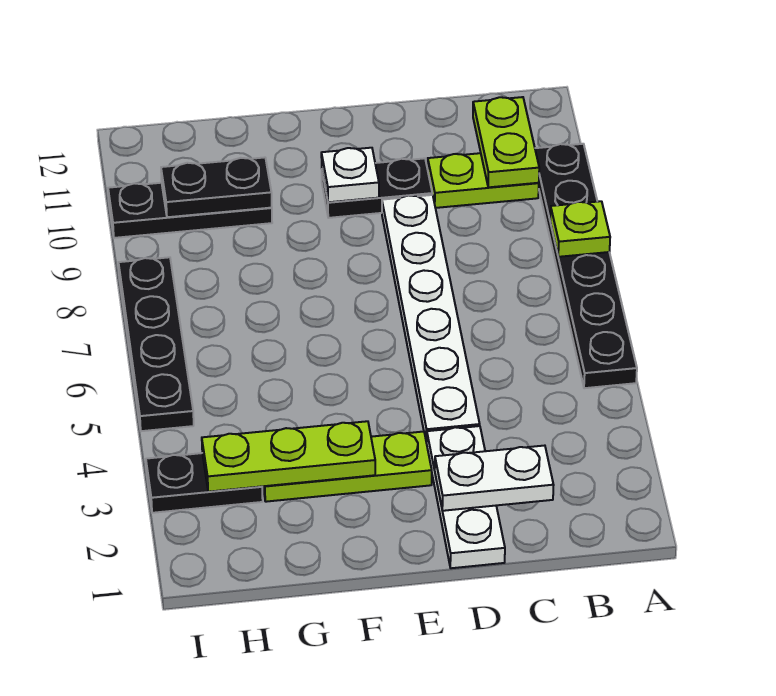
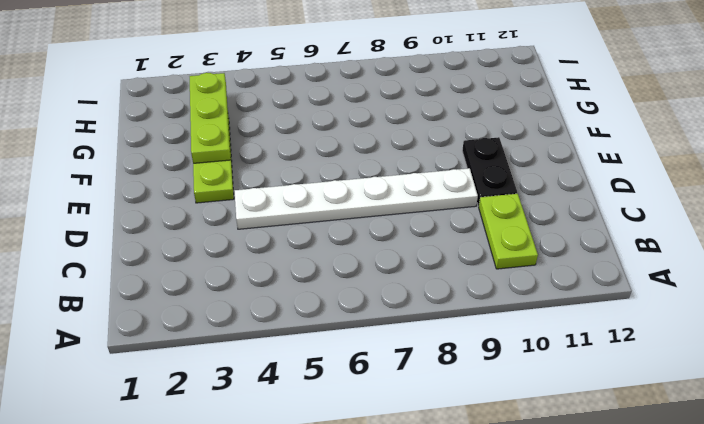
none -> black plate A5:A10 level 1
none -> white plate D1:D3 level 1
none -> black plate G10:I10 level 1

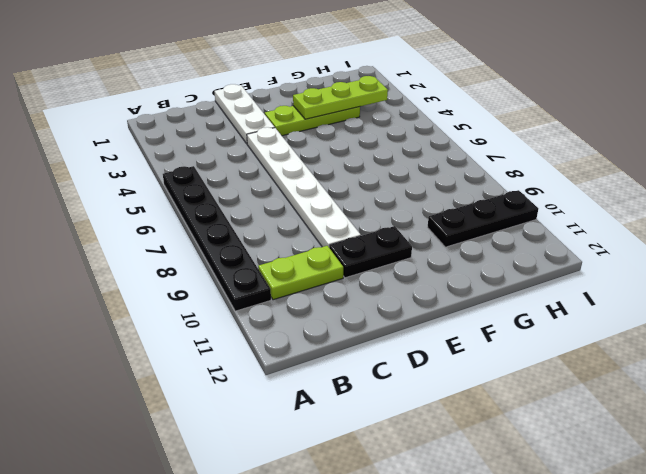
none -> black plate H3:I3 level 1
none -> black plate I5:I8 level 1
none -> lime plate A8 level 2

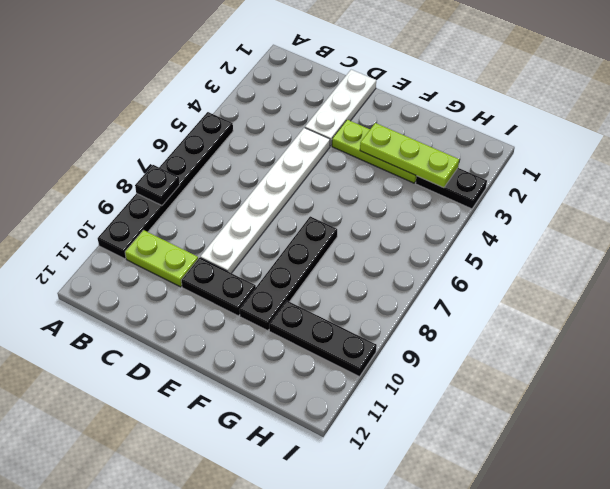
black plate A8 level 2 -> lime plate A8 level 2
black plate F7:F10 level 1 -> black plate I5:I8 level 1
none -> lime plate B10:B11 level 2
none -> white plate C2:D2 level 2
none -> white plate E10 level 2

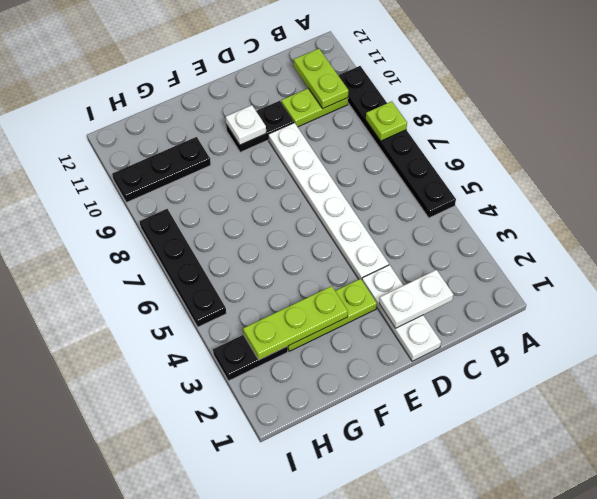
none -> black plate G10:H10 level 2

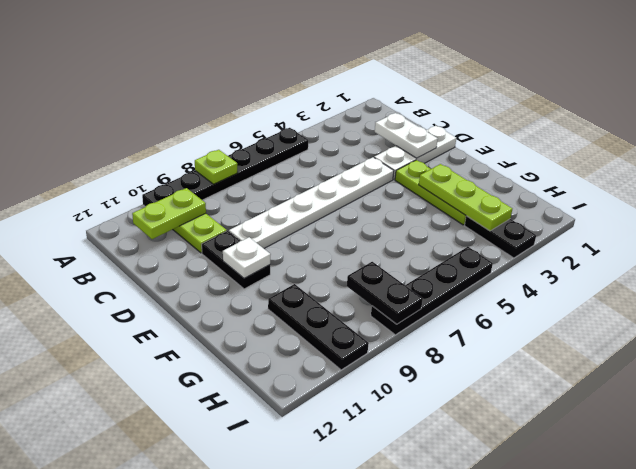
black plate H8:I8 level 2 -> black plate G10:H10 level 2

